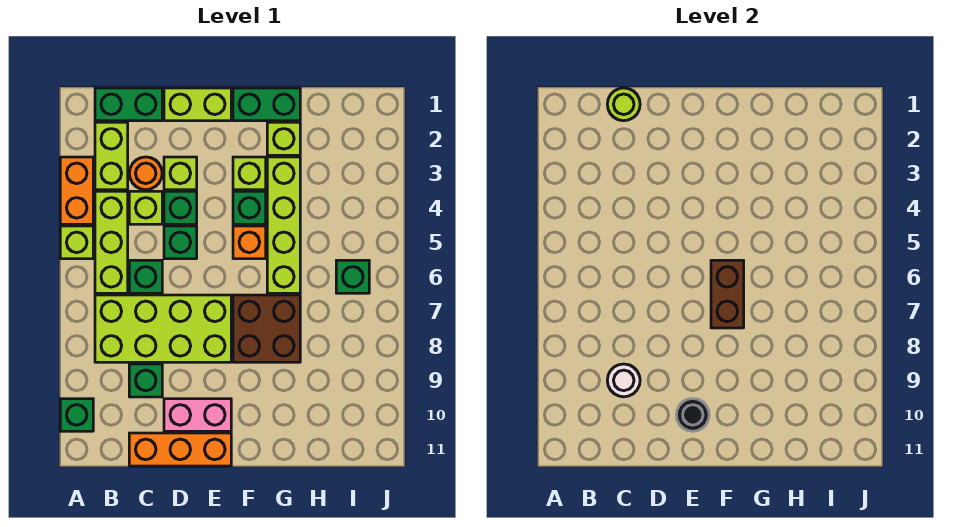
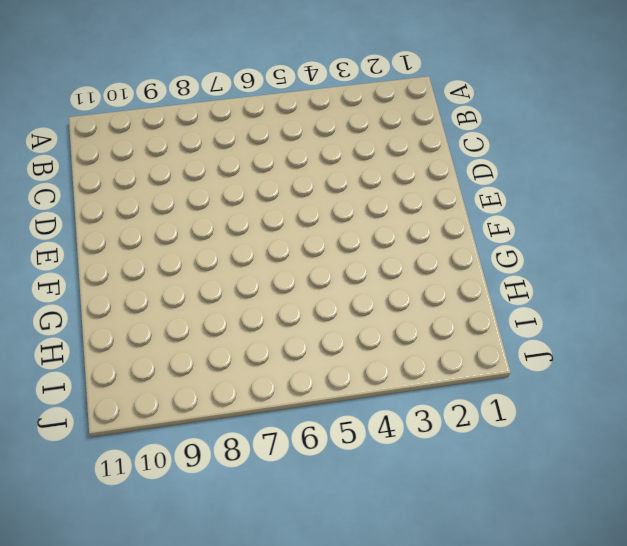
none -> orange brick A3:A4 level 1
none -> lime brick A5 level 1
none -> green brick A10 level 1

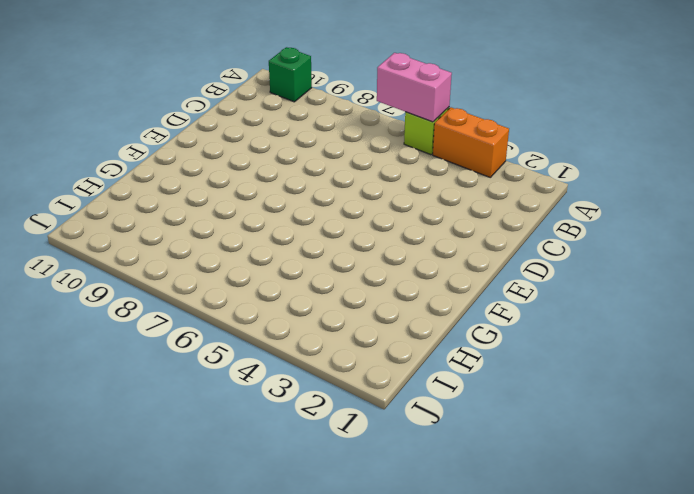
pink brick A5:A6 level 2 -> pink brick D10:E10 level 1
none -> green brick B1:C1 level 1
none -> lime brick B2:B3 level 1
none -> lime brick B4:B6 level 1

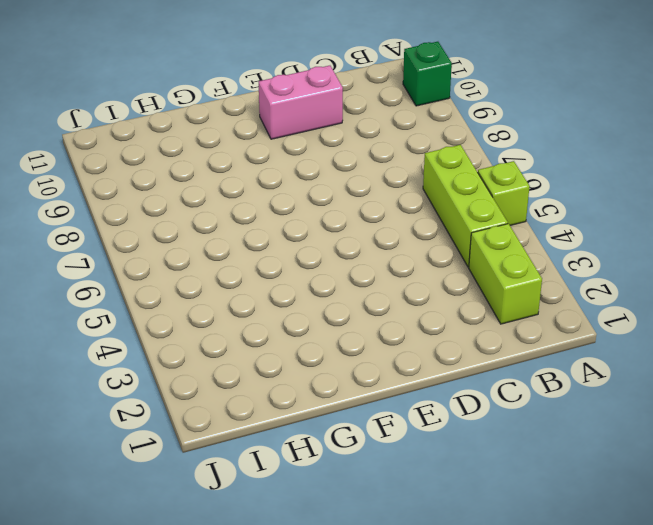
none -> orange brick A3:A4 level 1
none -> green brick B1:C1 level 1
none -> lime brick B7:E8 level 1

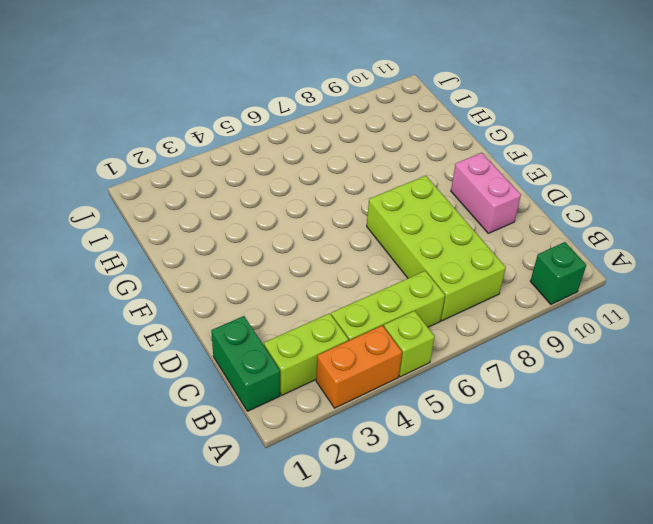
none -> orange round brick C3 level 1
none -> lime brick C4 level 1
none -> green brick C6 level 1

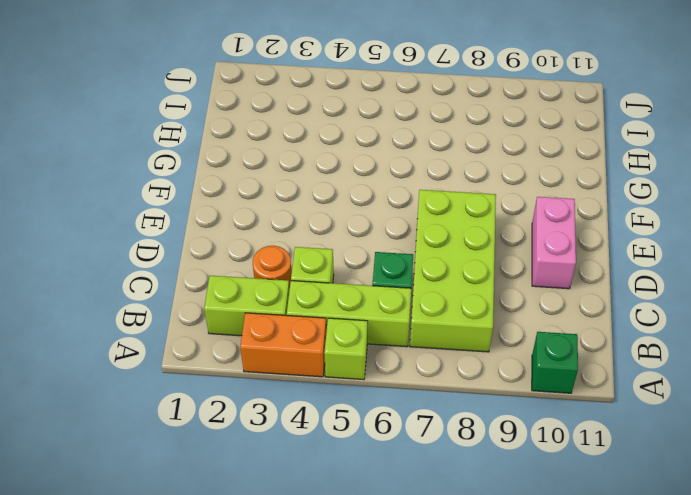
none -> green brick B1:C1 level 1
none -> green brick C9 level 1
none -> orange brick C11:E11 level 1

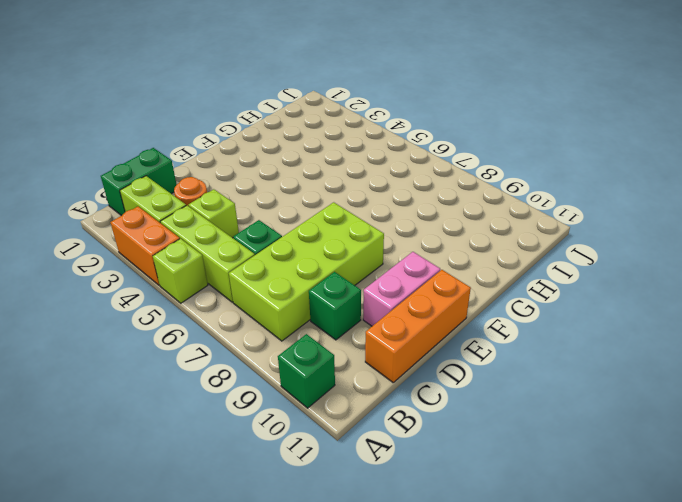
none -> lime brick D1:E1 level 1
none -> lime brick D3 level 1
none -> green brick D4 level 1

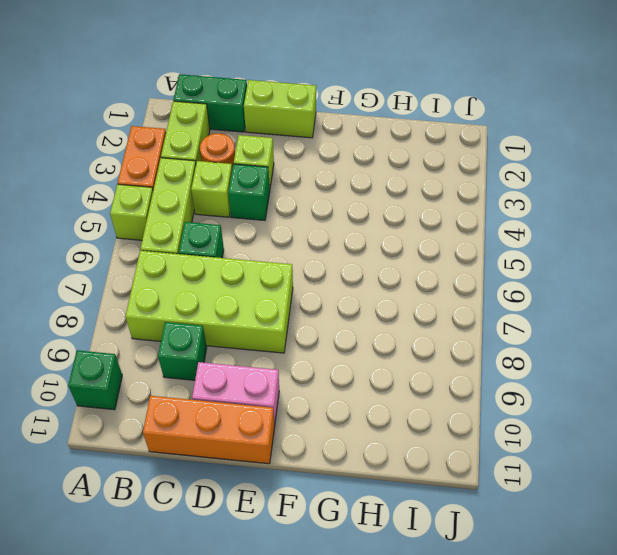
none -> green brick D5 level 1
none -> green brick F1:G1 level 1
none -> lime brick F3 level 1

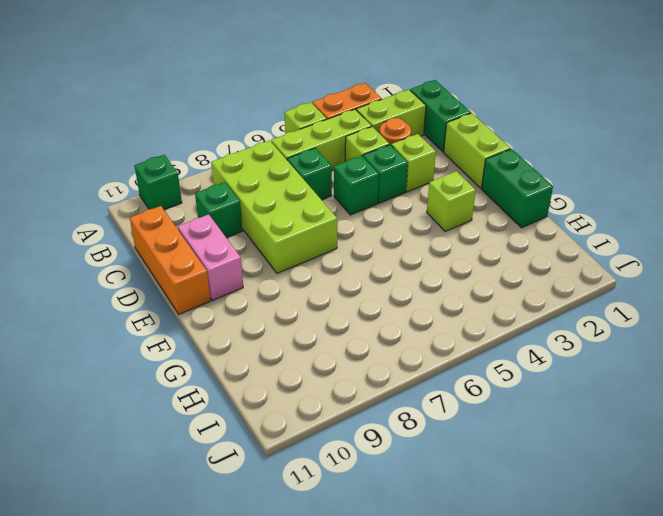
none -> green brick F4 level 1
none -> orange brick F5 level 1
none -> brown brick F7:G8 level 1

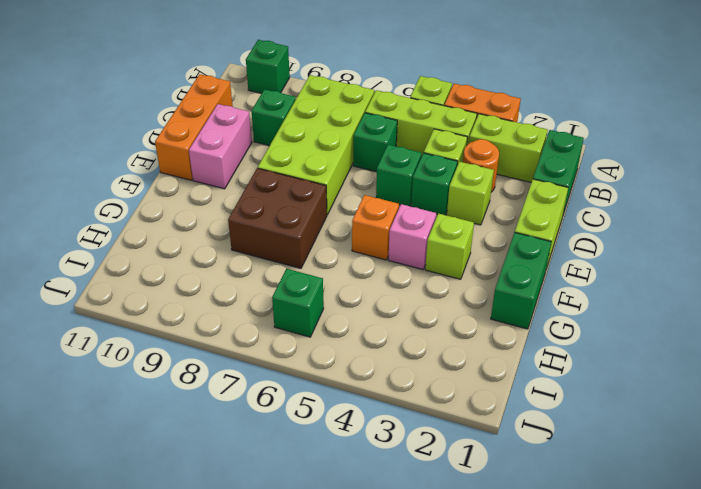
pink brick F4 level 1 -> green brick F4 level 1
none -> lime brick G2 level 1
none -> lime brick G3:G6 level 1
none -> lime round brick C1 level 2

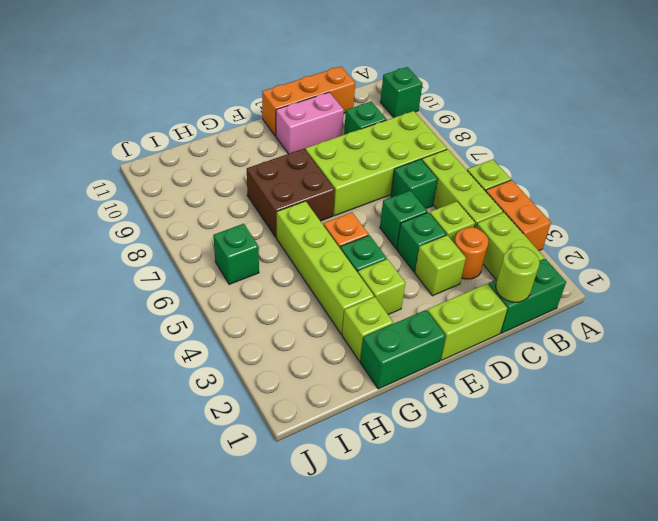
none -> white round brick C9 level 2
none -> black round brick E10 level 2
none -> brown brick F6:F7 level 2

